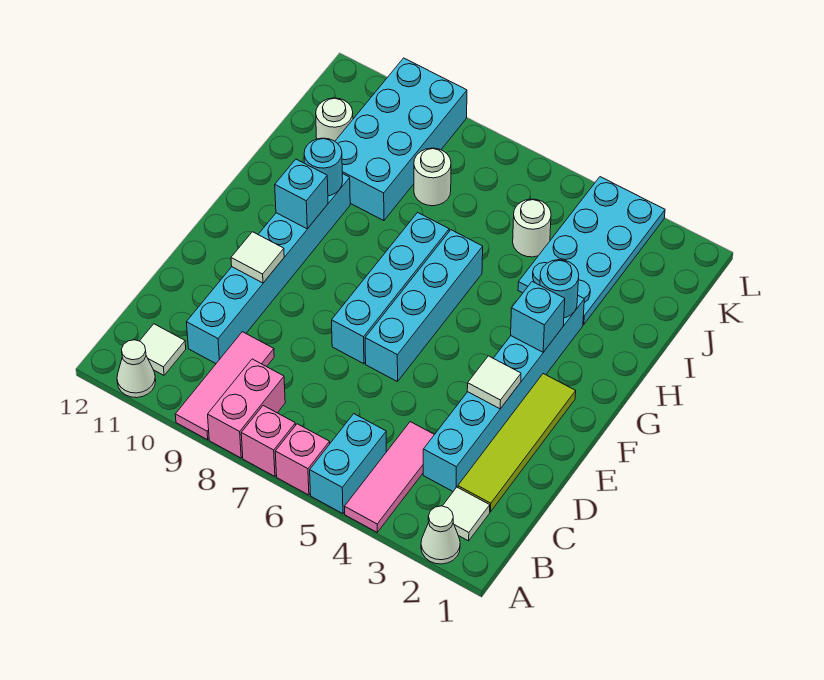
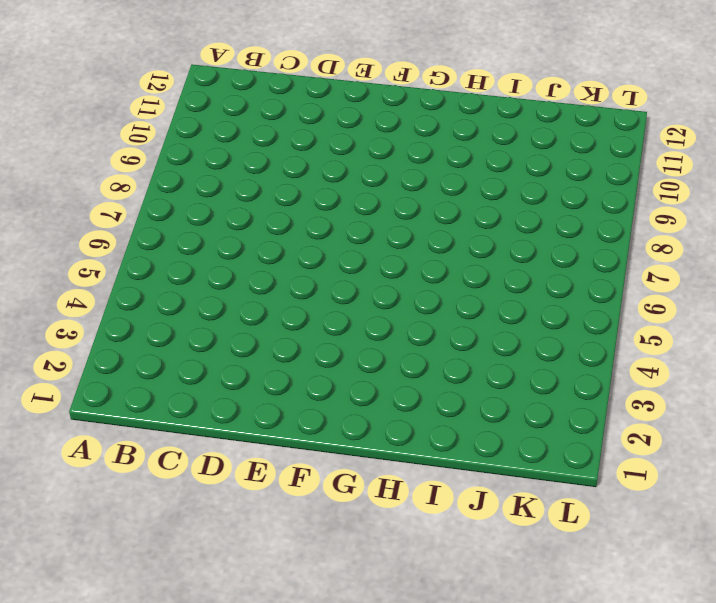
none -> white cone A2 level 1
none -> pink tile A4:C4 level 1
none -> cyan brick A5:B5 level 1

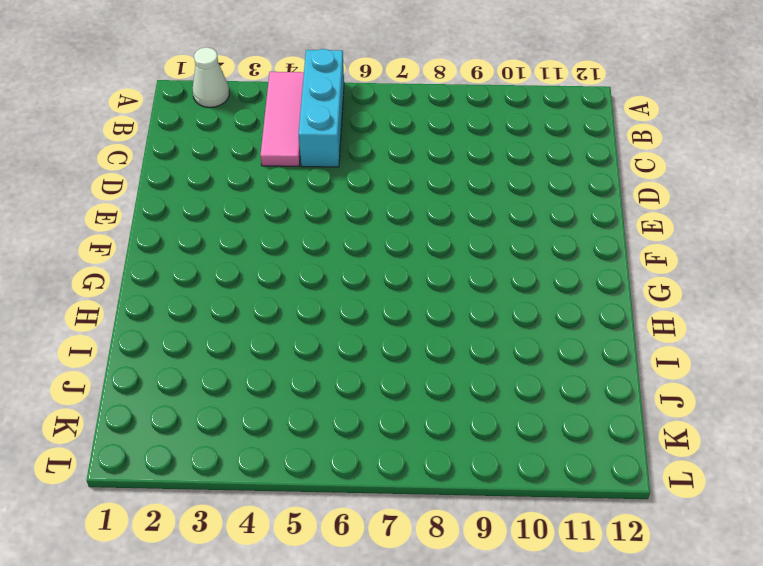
cyan brick A5:C5 level 1 -> cyan brick A5:B5 level 1
none -> pink brick A6 level 1
none -> pink brick A7 level 1
none -> pink brick A8:B8 level 1

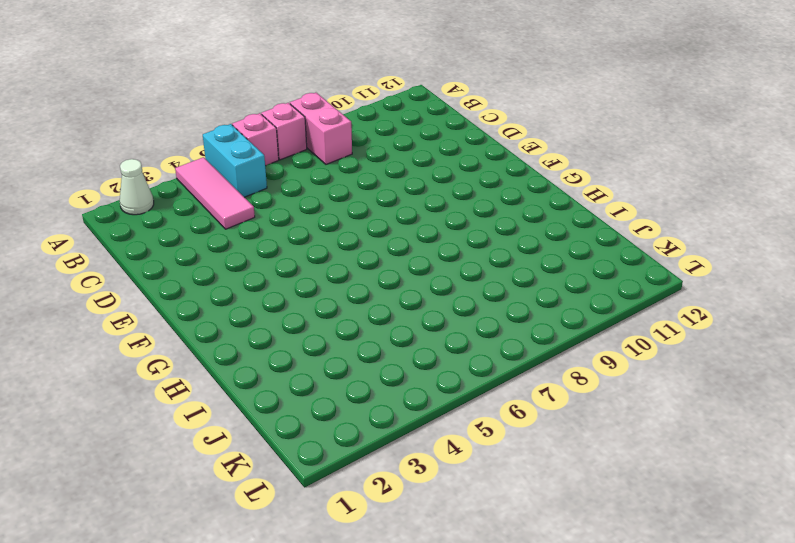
none -> pink tile A9:C9 level 1
none -> white cone A11 level 1
none -> white tile B2 level 1

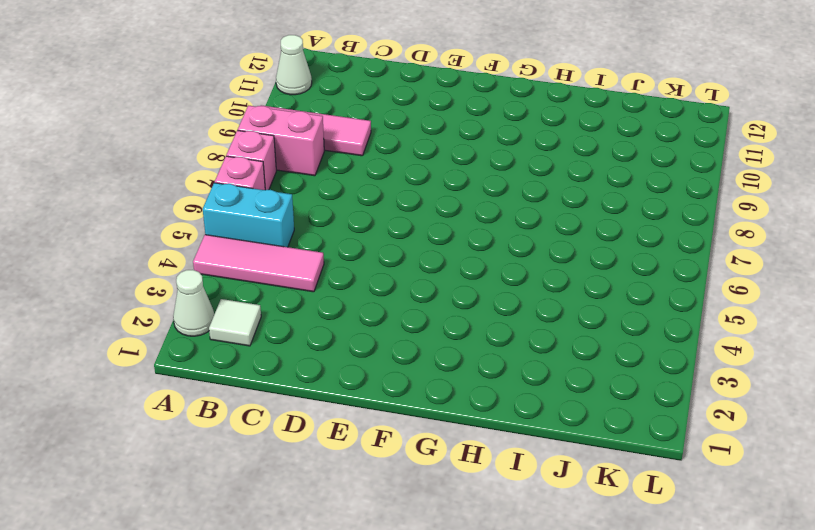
none -> white tile B11 level 1
none -> lime tile C2:F2 level 1
none -> cyan brick C3:H3 level 1

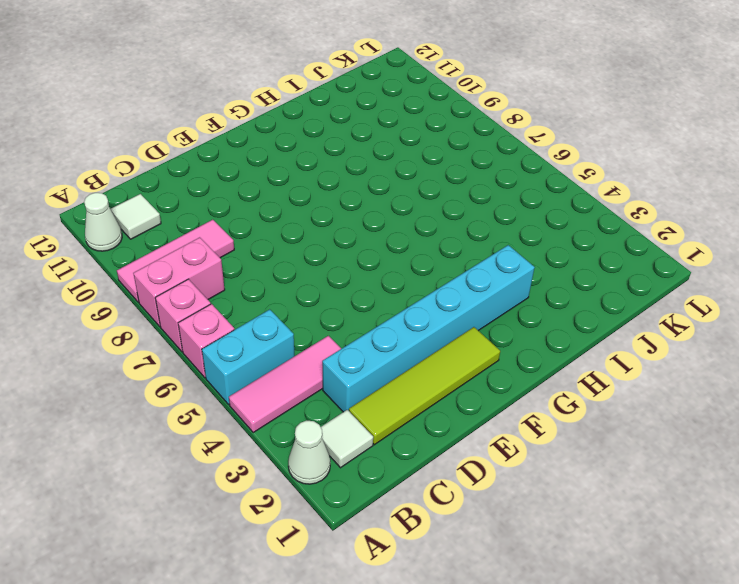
none -> cyan brick C10:H10 level 1
none -> cyan brick E6:H6 level 1
none -> cyan brick E7:H7 level 1

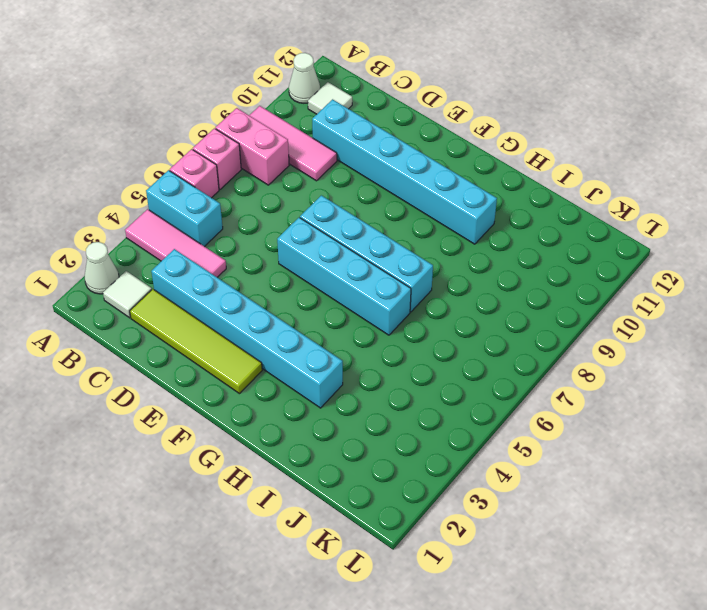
none -> cyan plate I3:L4 level 1
none -> cyan brick I9:L10 level 1
none -> white round brick J5 level 1

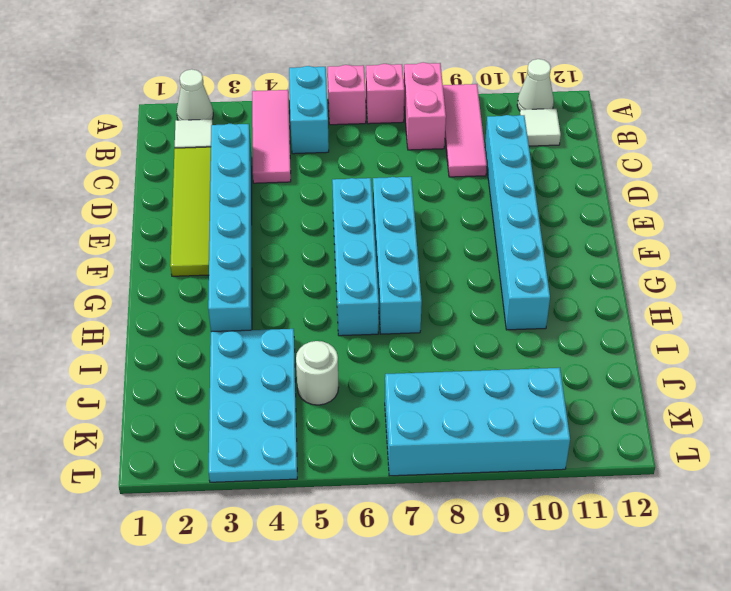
cyan brick K7:L10 level 1 -> cyan brick I9:L10 level 1
none -> white round brick J8 level 1
none -> white round brick J11 level 1
none -> white tile E3 level 2

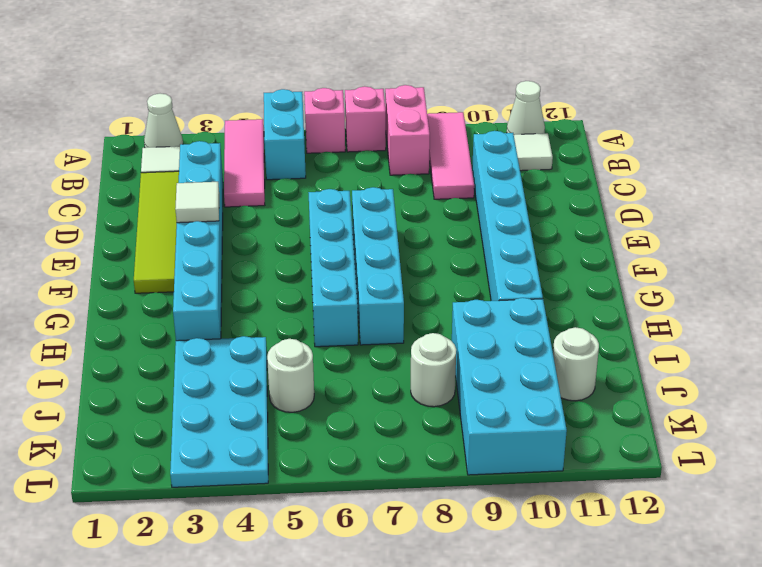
none -> white tile E10 level 2
none -> cyan brick G3 level 2
none -> cyan brick G10 level 2

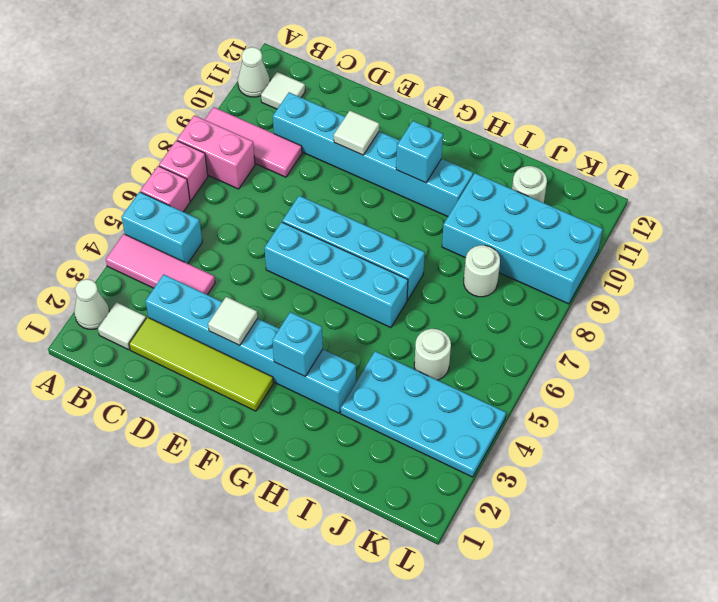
none -> cyan round brick H3 level 2
none -> cyan round brick H10 level 2

